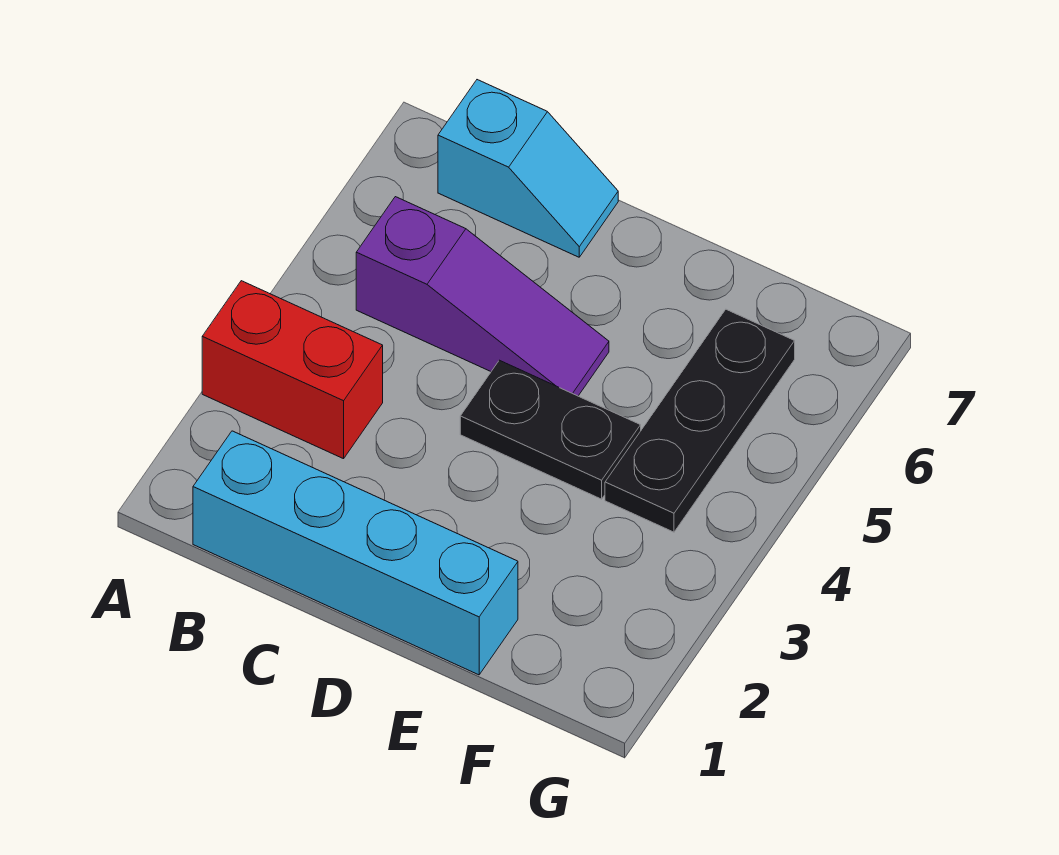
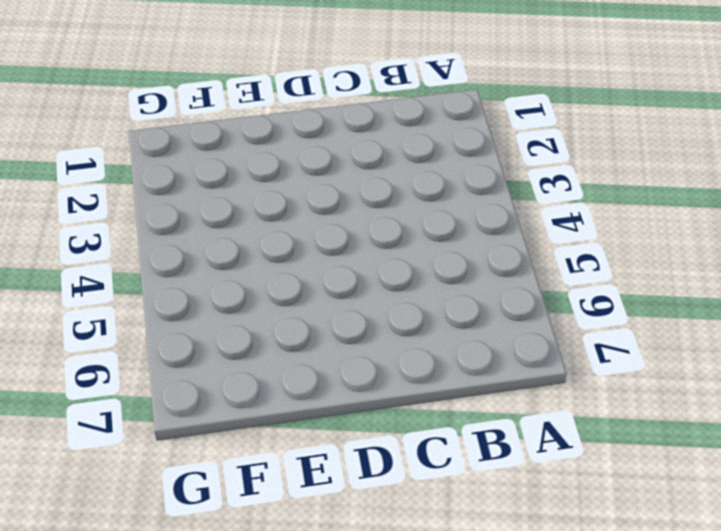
none -> red brick A3:B3 level 1
none -> cyan brick B1:E1 level 1

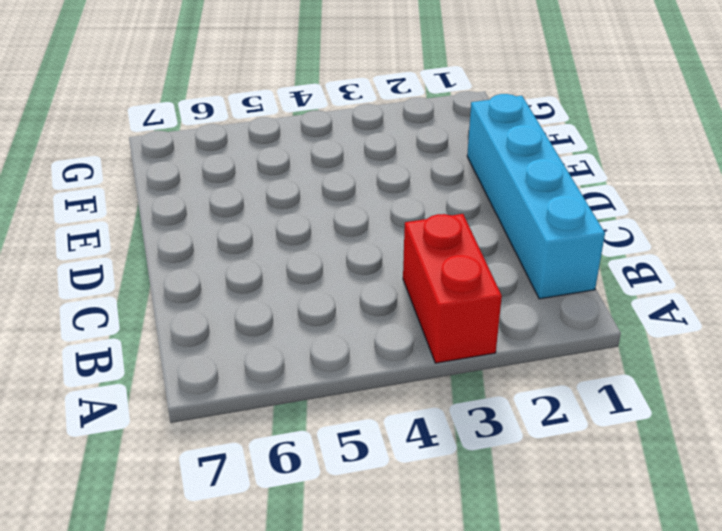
none -> purple slope B5:D5 level 1 top B
none -> cyan slope B7:C7 level 1 top B

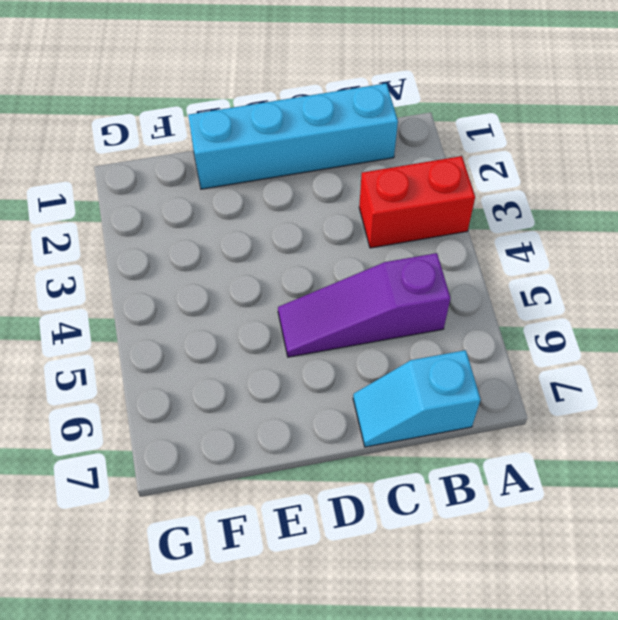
none -> black plate D4:E4 level 1
none -> black plate F4:F6 level 1

